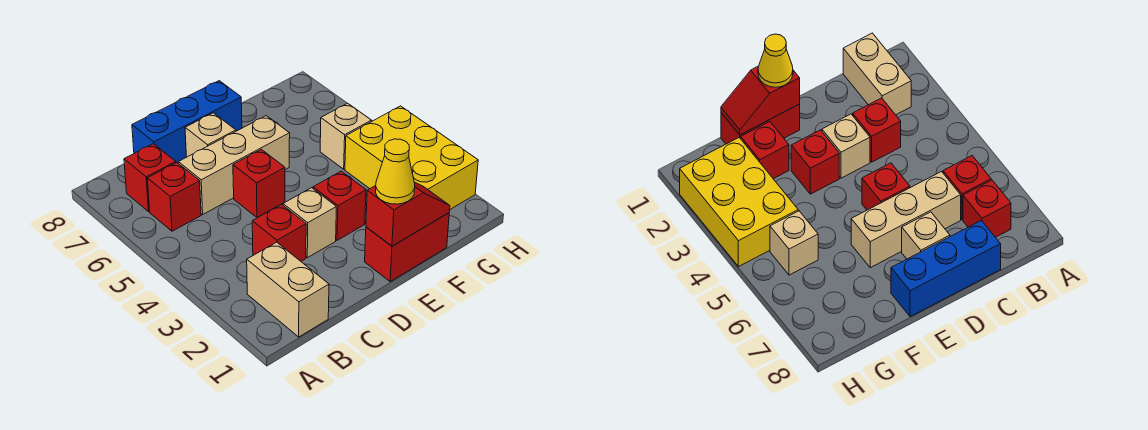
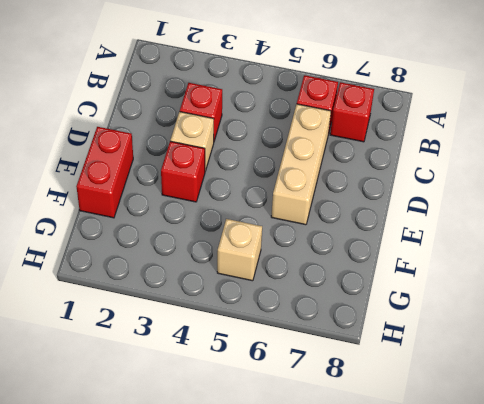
none -> tan brick B1:B2 level 1
none -> blue brick C8:E8 level 1
none -> red brick D5 level 1

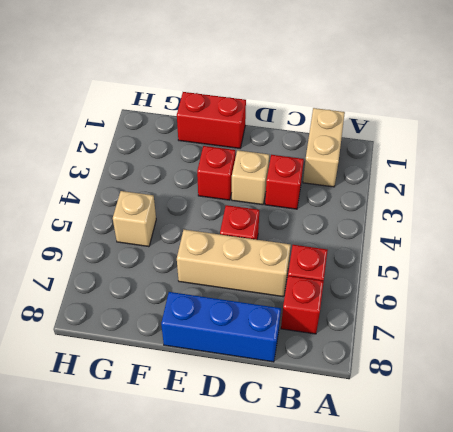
none -> tan brick D7 level 1
none -> red brick F2 level 1
none -> yellow brick G2:H4 level 1

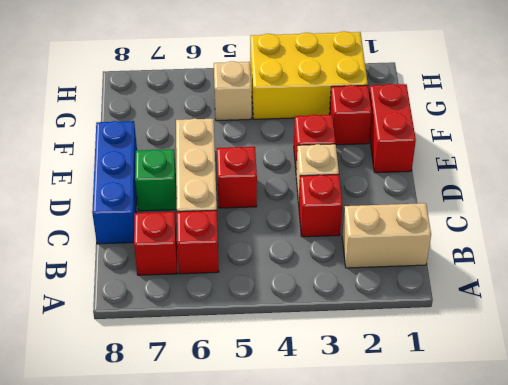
green brick D7 level 1 -> tan brick D7 level 1
none -> red slope E1:F1 level 2 top E
none -> yellow cone E1 level 3

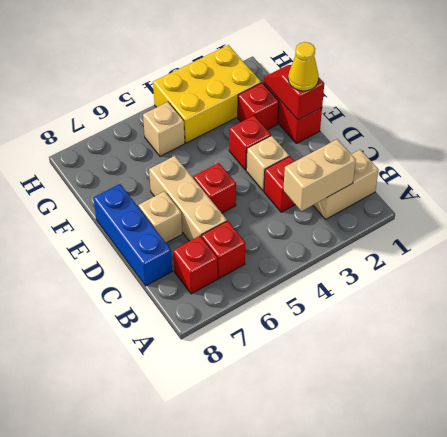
tan brick B2:B3 level 2 -> none

